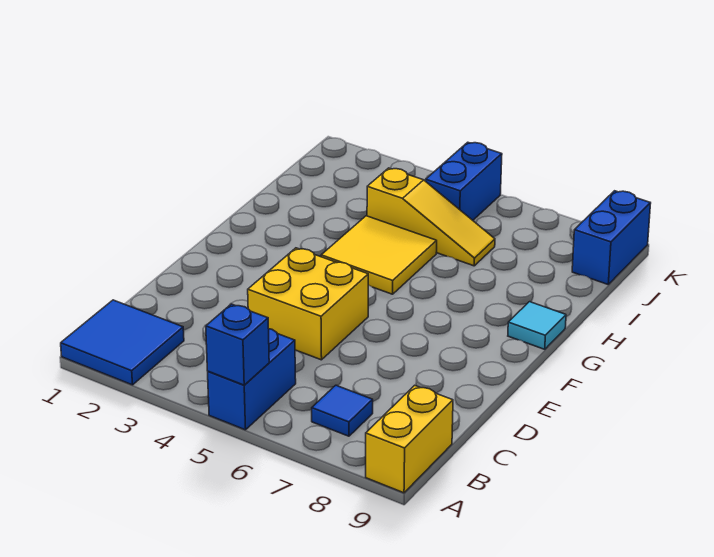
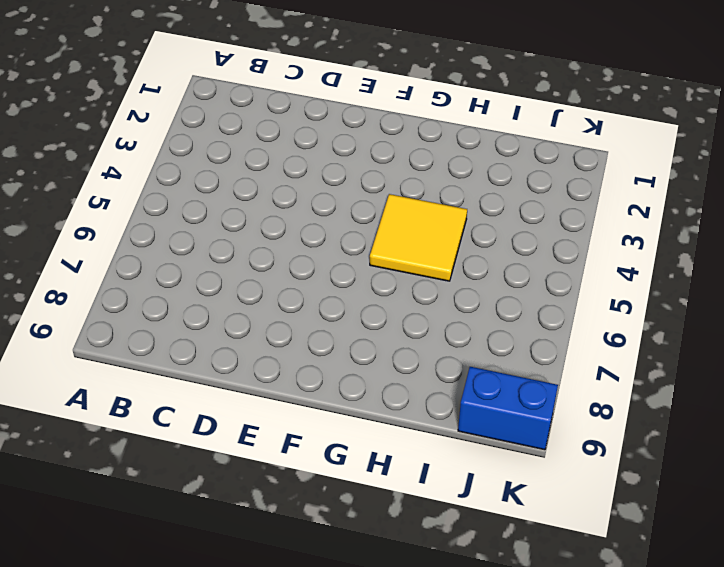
none -> blue tile A1:B2 level 1
none -> blue brick A5:B5 level 1

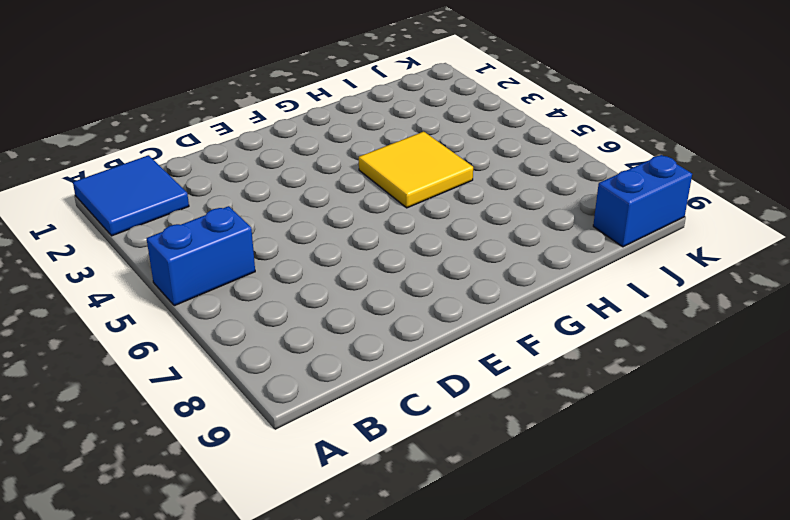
none -> yellow brick A9:B9 level 1
none -> blue tile B7 level 1

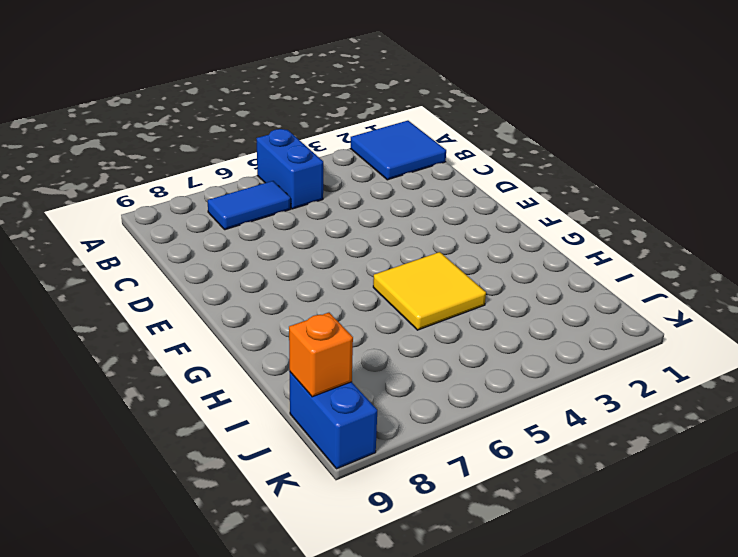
blue tile B6:B7 level 1 -> blue tile B7 level 1
orange brick J9 level 2 -> none
none -> yellow brick A9:B9 level 1
none -> yellow brick D4:E5 level 1

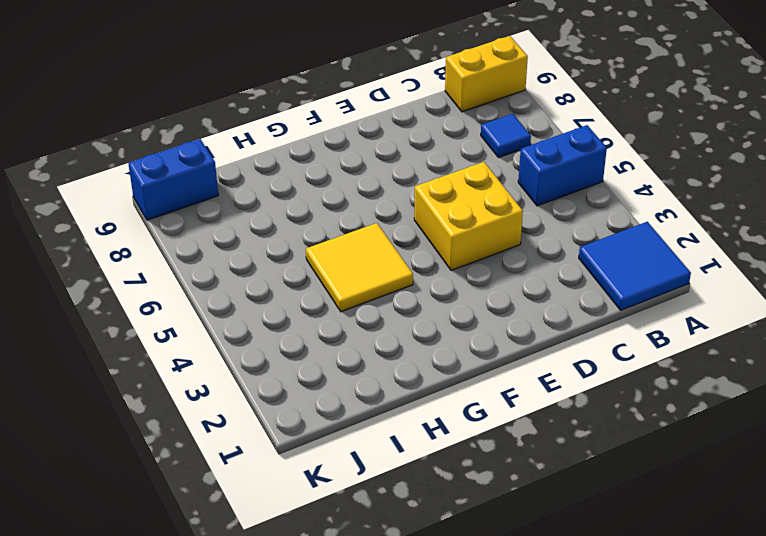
none -> cyan tile G9 level 1
none -> yellow slope I4:I6 level 1 top 4

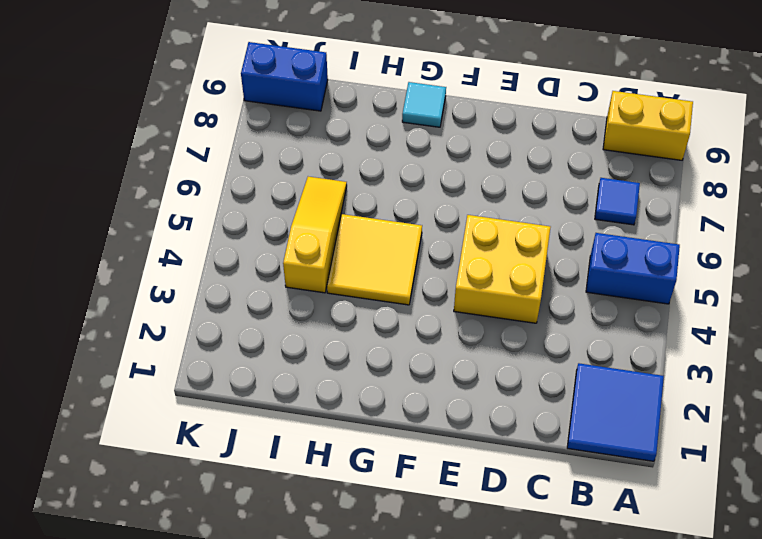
none -> blue brick J5:K5 level 1
none -> blue brick A5 level 2

